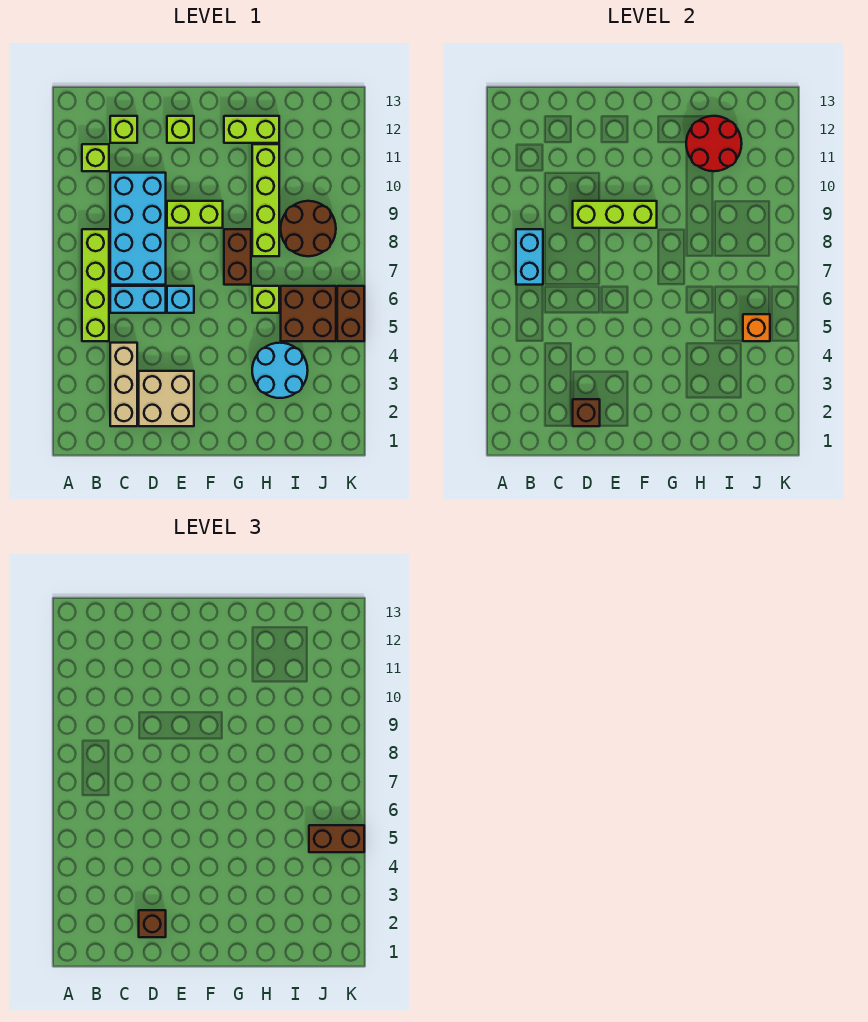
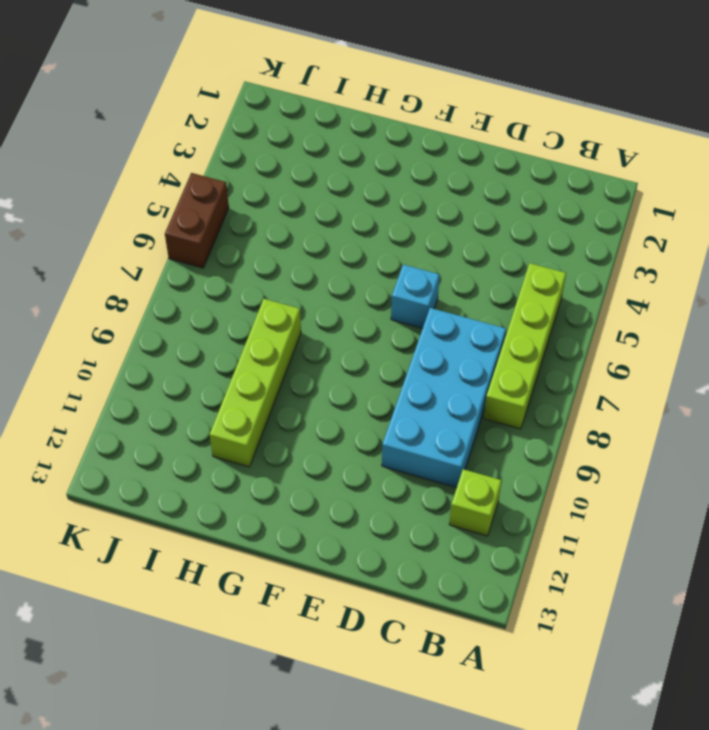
none -> tan brick C2:C4 level 1
none -> cyan brick C6:D6 level 1
none -> lime brick C12 level 1

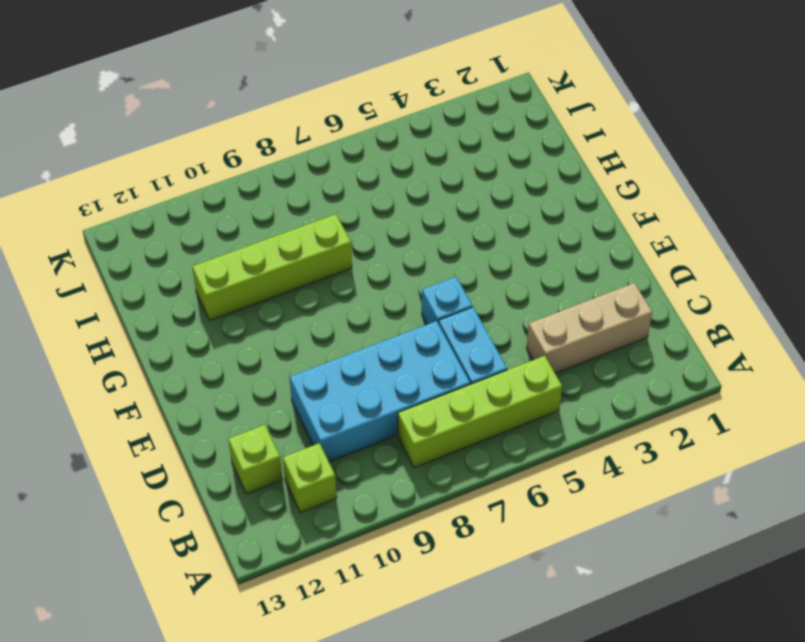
none -> tan brick D2:E3 level 1
none -> lime brick E9:F9 level 1
none -> lime brick E12 level 1

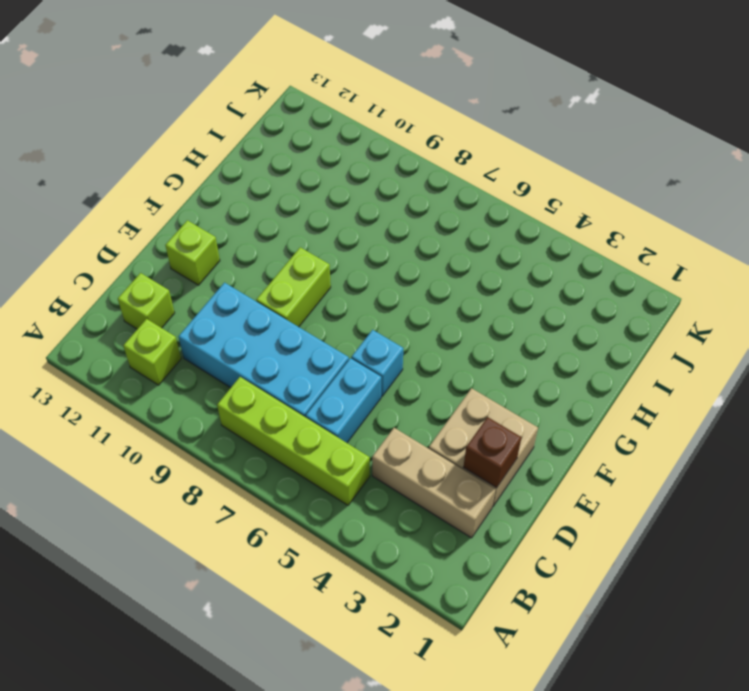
none -> brown brick G7:G8 level 1
none -> lime brick G12:H12 level 1
none -> cyan round brick H3:I4 level 1

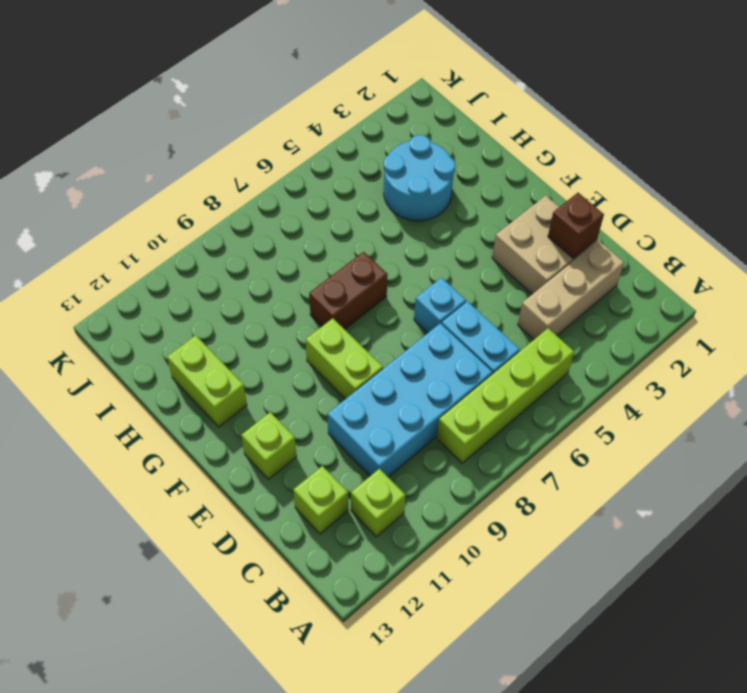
none -> lime brick H6 level 1
none -> lime brick H8:H11 level 1
none -> brown brick I5:J6 level 1

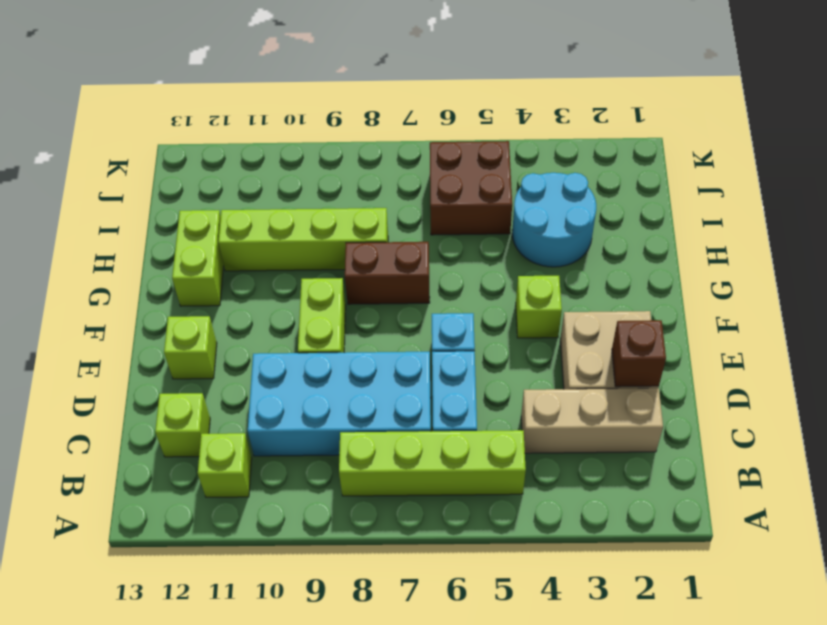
lime brick F4 level 1 -> lime brick H6 level 1
none -> brown round brick I8:J9 level 1
none -> brown brick K5:K6 level 1
none -> cyan brick B7:B8 level 2

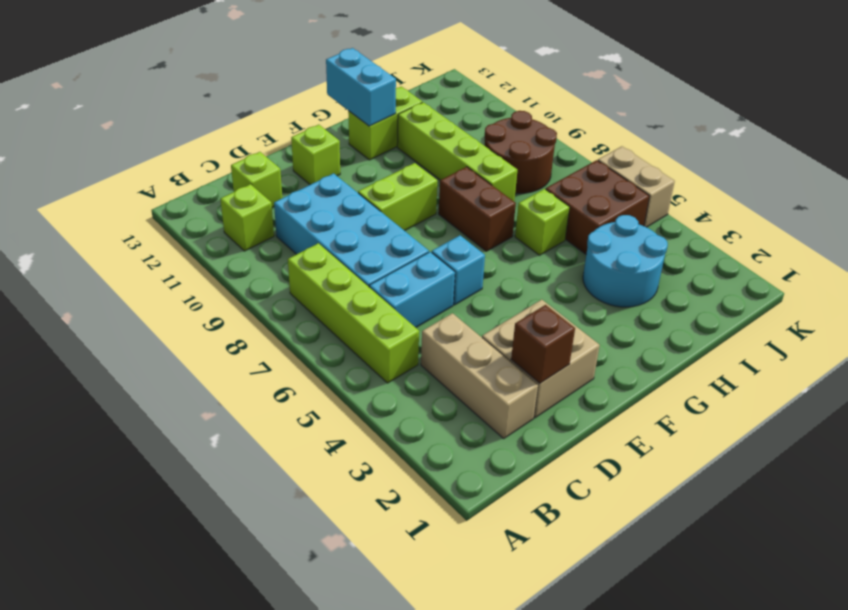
cyan brick G12:G13 level 2 -> cyan brick B7:B8 level 2
tan brick K5:K6 level 1 -> brown brick K5:K6 level 1
none -> lime brick D9:F9 level 2
none -> red round brick H11:I12 level 2
none -> orange brick J5 level 2

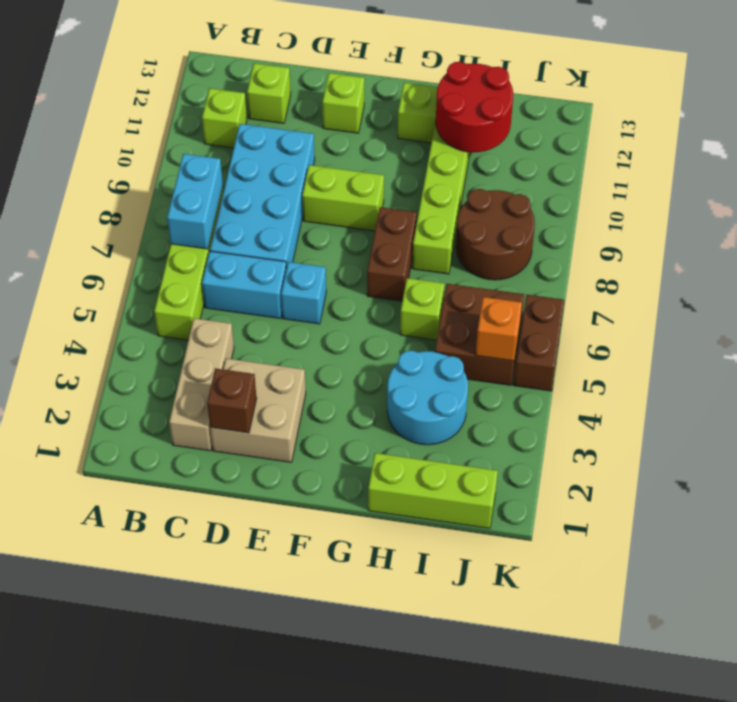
lime brick H1:J1 level 1 -> lime brick D9:F9 level 2
none -> brown brick D2 level 3
none -> brown brick J5:K5 level 3

